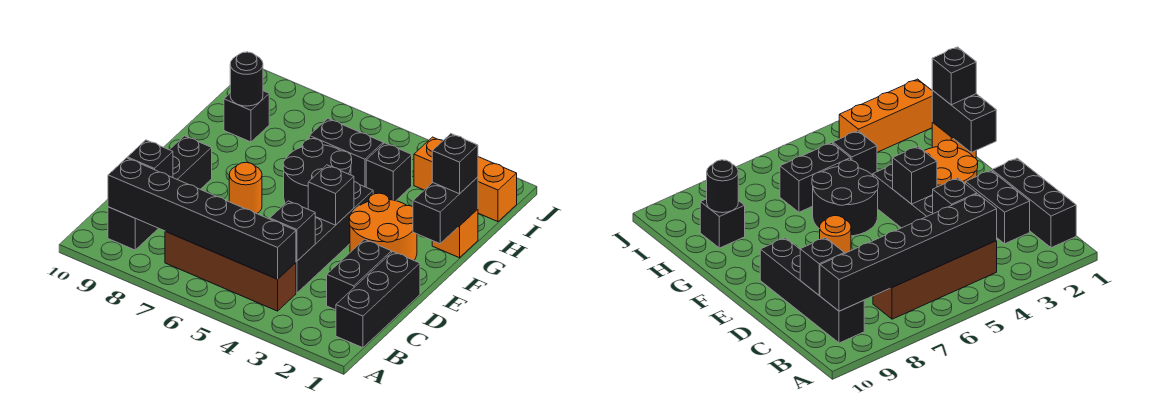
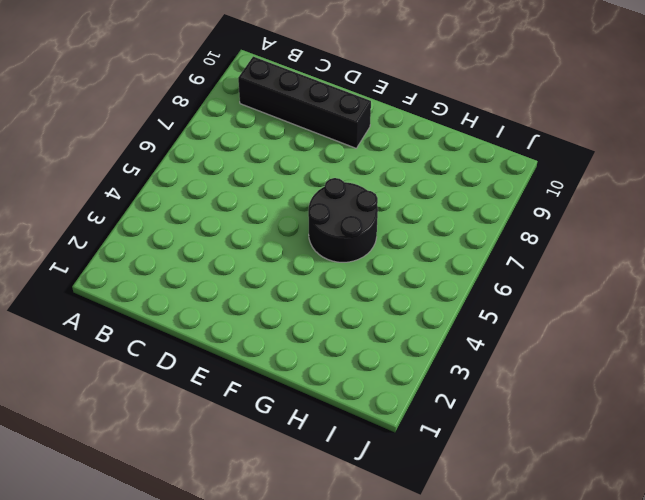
none -> black brick B1:D1 level 1
none -> brown brick B4:B7 level 1
none -> black brick C2:D2 level 1

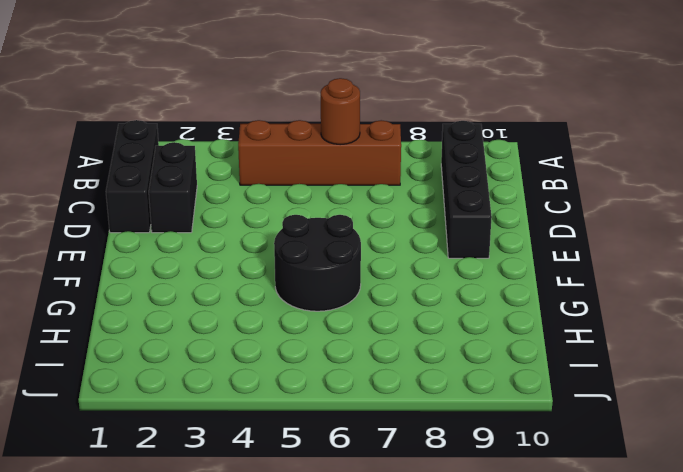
brown round brick B6 level 2 -> black brick B4:B9 level 2
none -> black brick C4:F4 level 1
none -> orange round brick E2:F3 level 1
none -> orange round brick E7 level 1

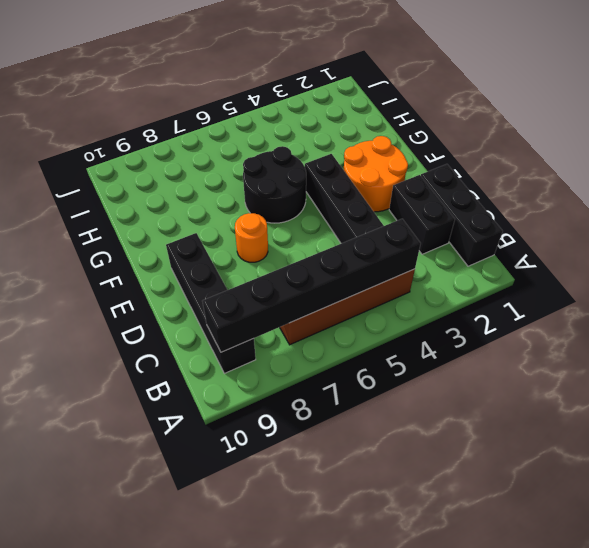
none -> orange brick G1 level 1
none -> black brick H4 level 1
none -> black brick H5:H6 level 1

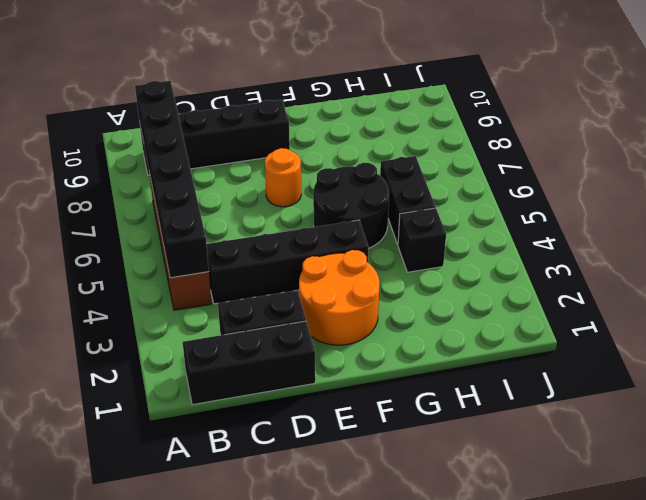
none -> orange brick G1 level 1
none -> black brick H9 level 1
none -> orange brick I1:I3 level 1

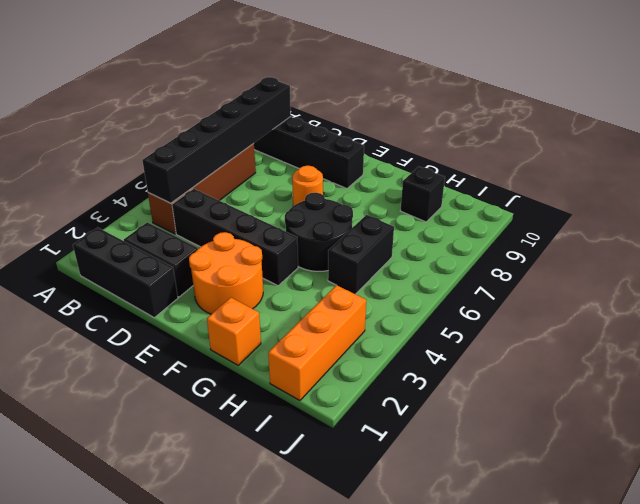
none -> black brick H4 level 1
none -> black brick C4 level 2
none -> black brick C9 level 2

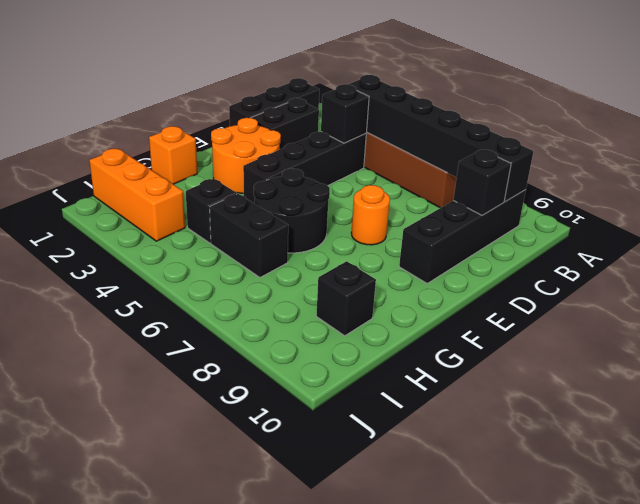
none -> black brick E4 level 2
none -> black brick F1:G1 level 2
none -> black round brick H9 level 2

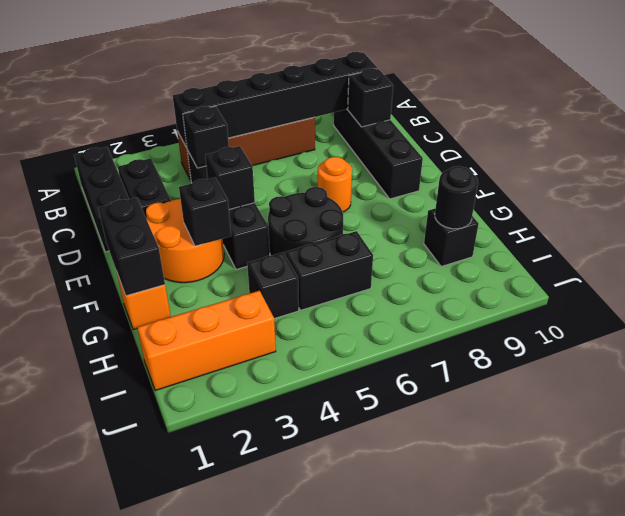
black brick F3 level 2 -> black brick G1 level 3

